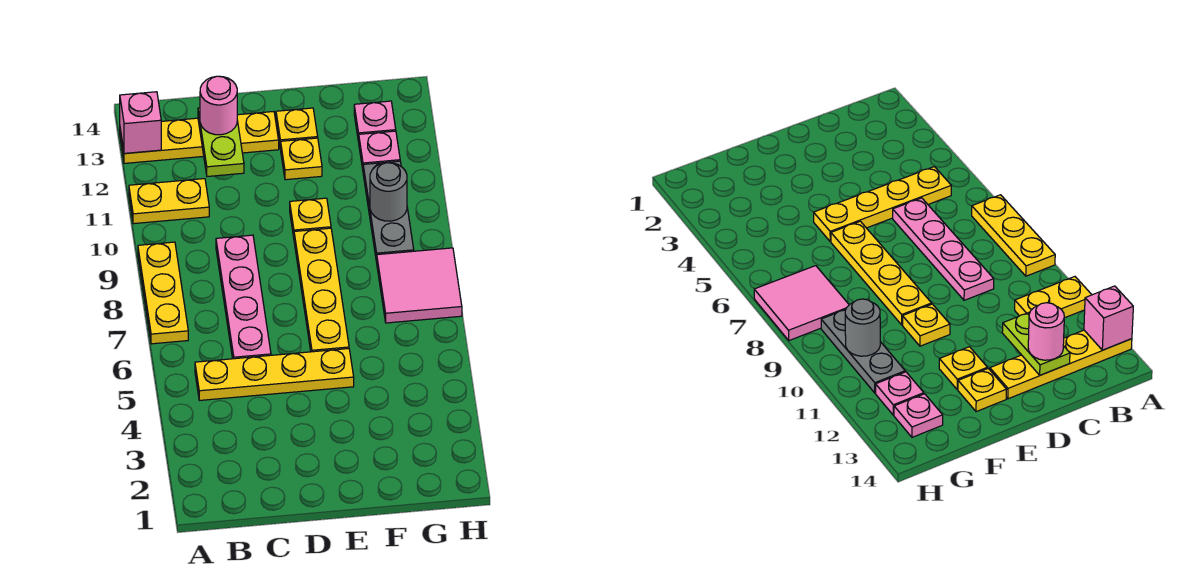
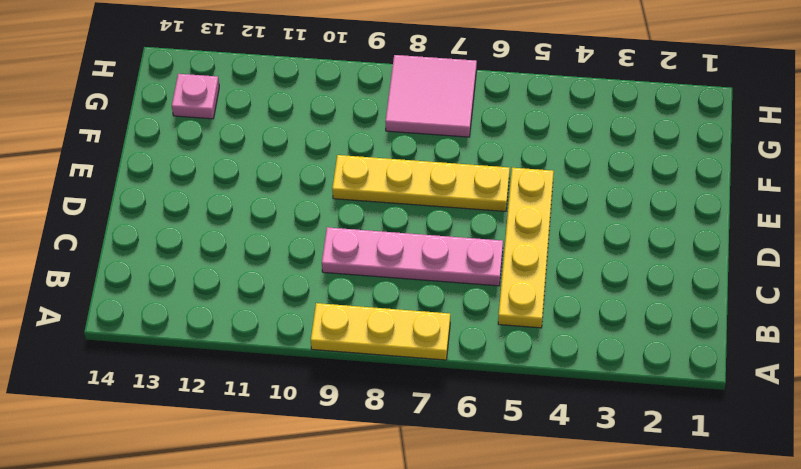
none -> yellow plate A11:B11 level 1
none -> yellow plate A13:D13 level 1
none -> yellow plate E10 level 1

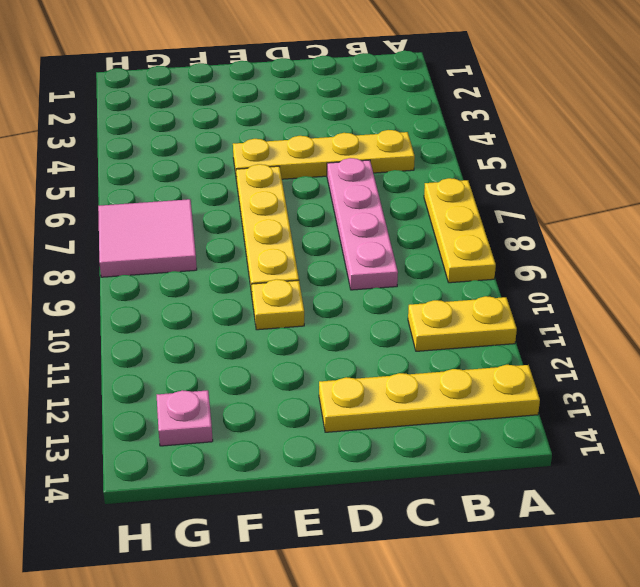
none -> yellow plate E12 level 1
none -> yellow plate E13 level 1
none -> grey plate G9:G11 level 1

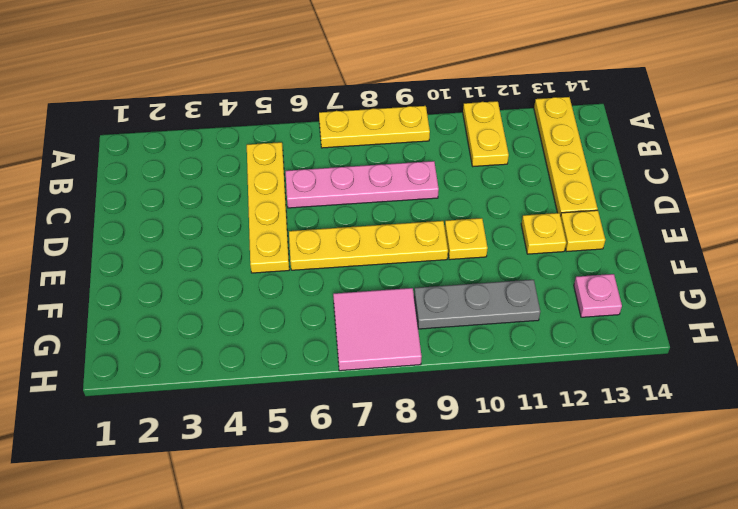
none -> pink plate G12 level 1
none -> pink brick A13 level 2
none -> lime plate C12:C13 level 2

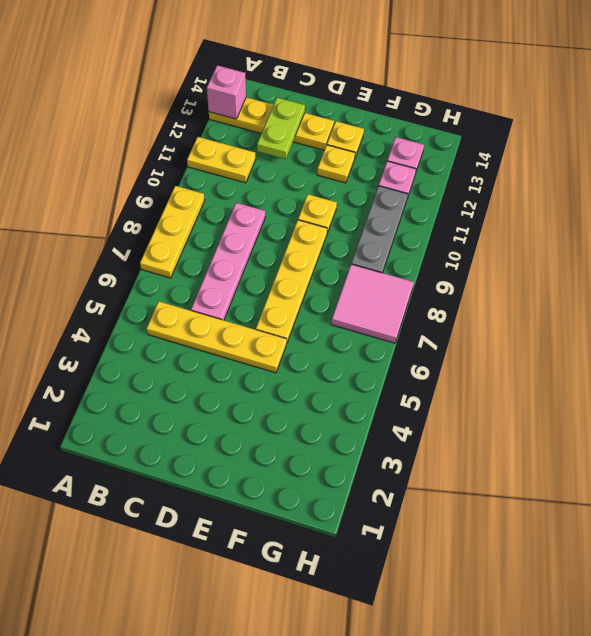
none -> grey round brick G10 level 2
none -> pink round brick C13 level 3

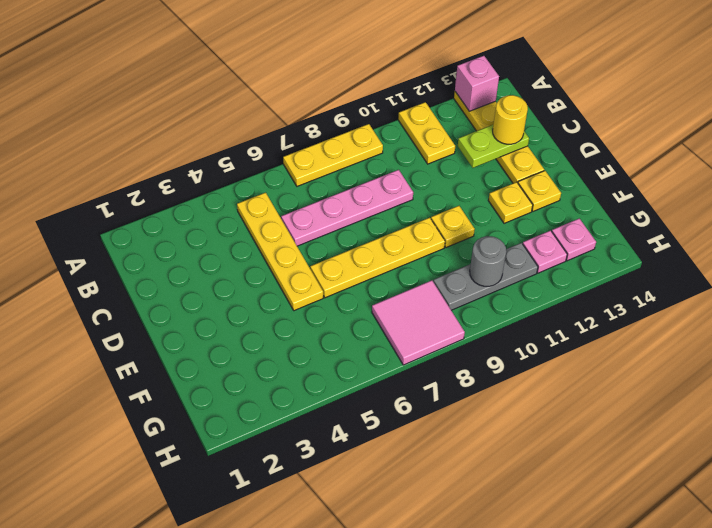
yellow round brick C13 level 3 -> pink round brick C13 level 3

